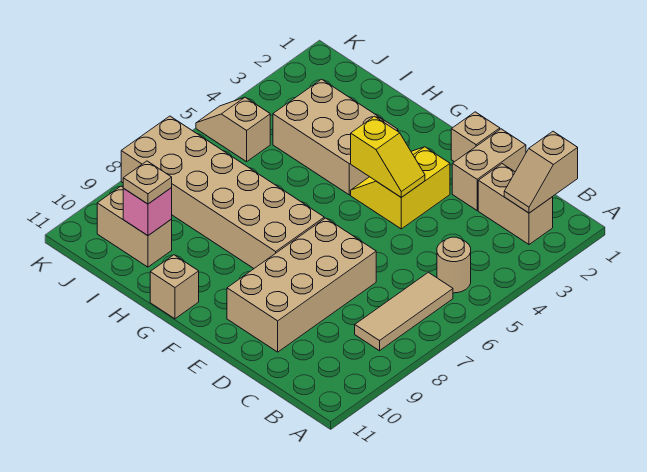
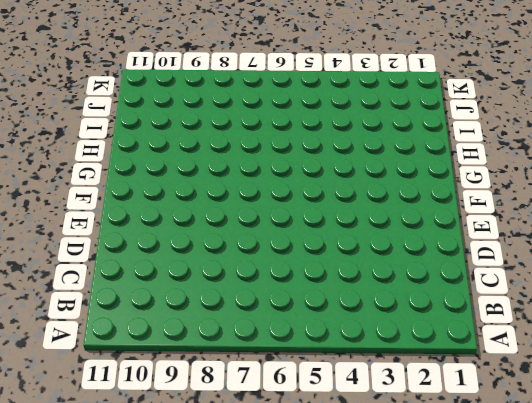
none -> tan brick B2:C2 level 1
none -> tan round brick B5 level 1
none -> tan tile B6:B8 level 1

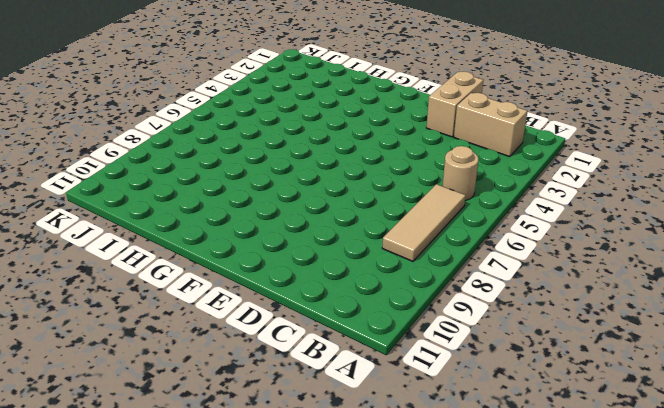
none -> tan brick D7:E10 level 1
none -> tan brick E1 level 1
none -> yellow slope E3:F4 level 1 top E

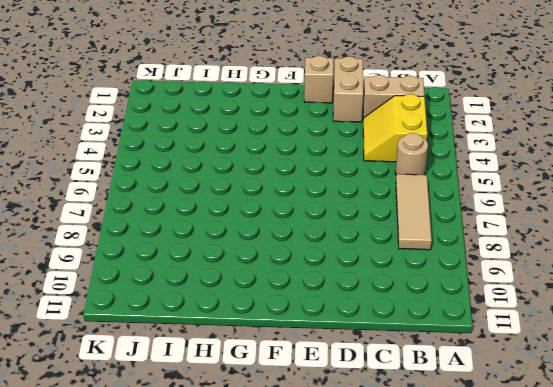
yellow slope B3:C4 level 1 top B -> yellow slope E3:F4 level 1 top E
none -> tan brick D7:E10 level 1
none -> tan brick F7:K8 level 1
none -> tan brick G3:I4 level 1

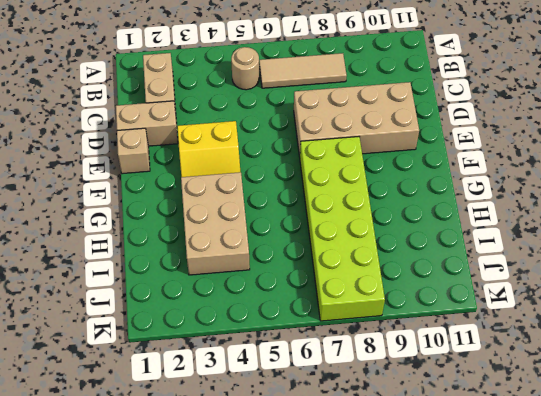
lime brick F7:K8 level 1 -> tan brick F7:K8 level 1
none -> tan brick G11 level 1
none -> tan brick I10:J10 level 1
none -> tan slope J5:K5 level 1 top J

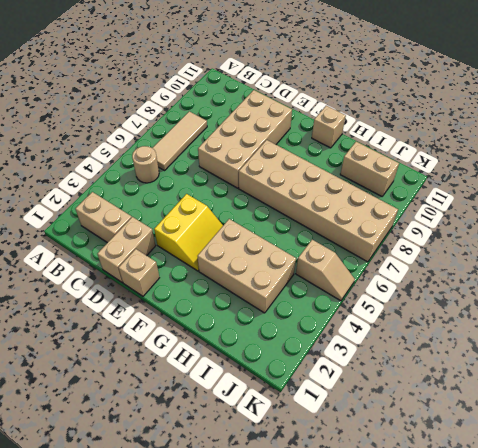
none -> tan slope B1:B2 level 2 top 1
none -> yellow slope E4:F4 level 2 top F
none -> pink brick I10 level 2

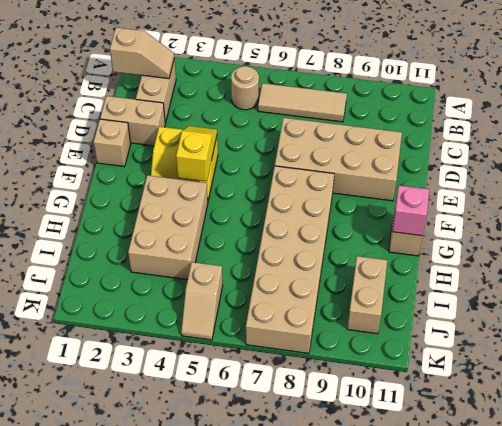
pink brick G11 level 2 -> pink brick I10 level 2
none -> tan plate I10 level 3

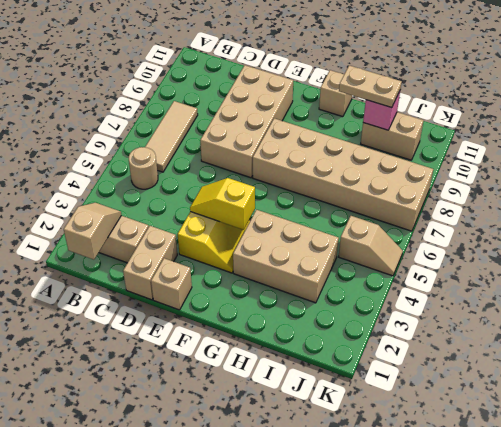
tan plate H10:I10 level 3 -> tan plate I10 level 3

